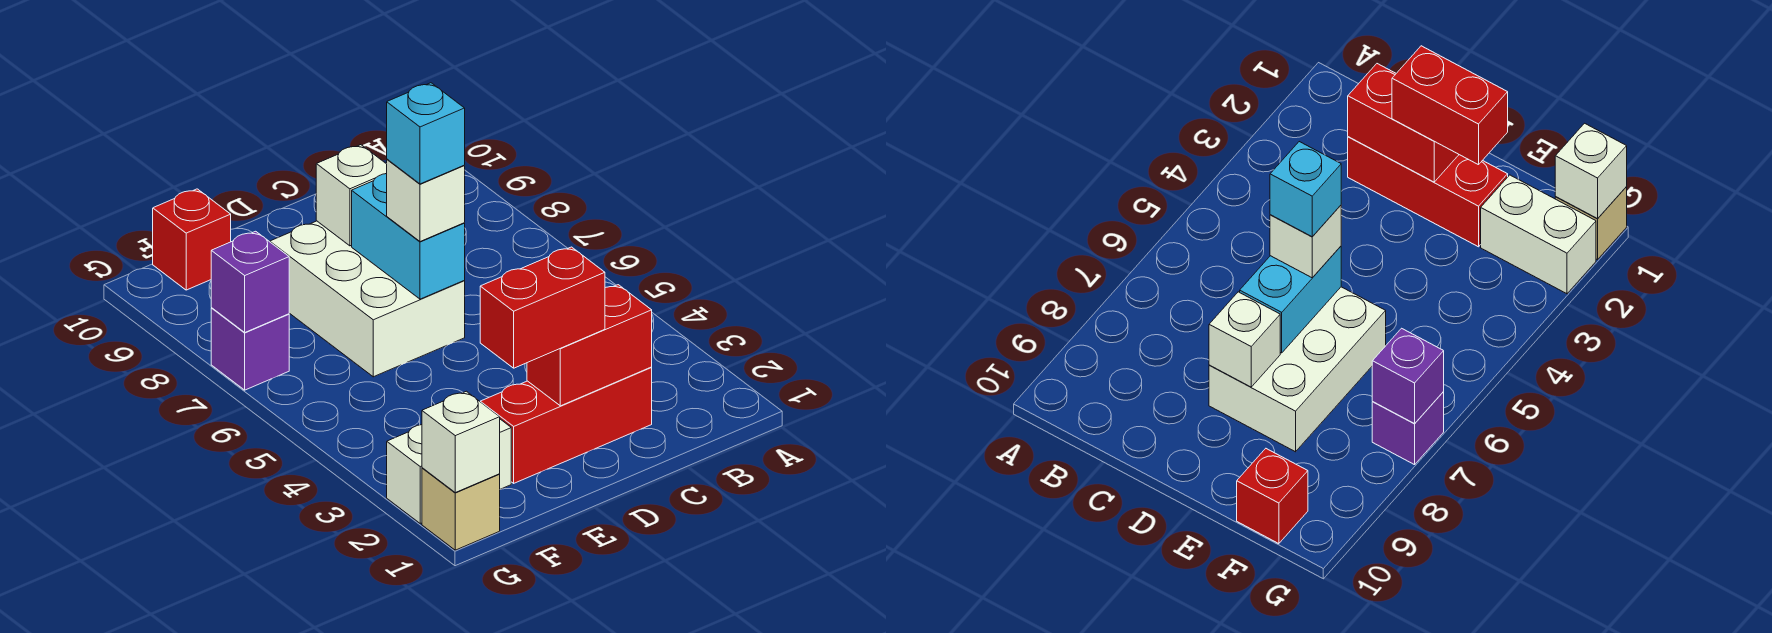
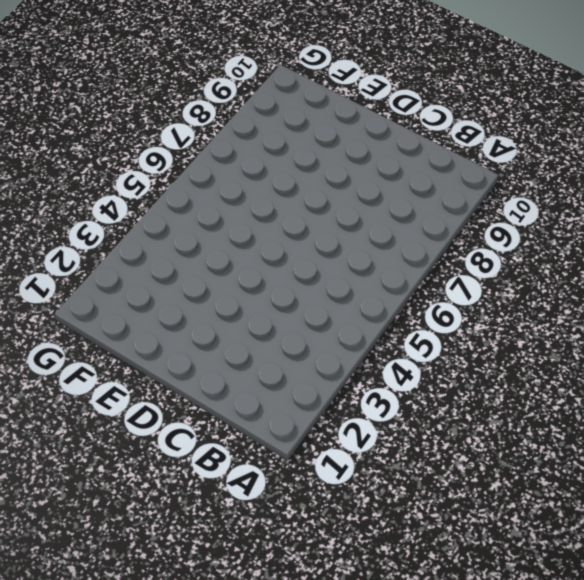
none -> red brick C2:E2 level 1
none -> white brick D6:E8 level 1
none -> white brick F2:G2 level 1

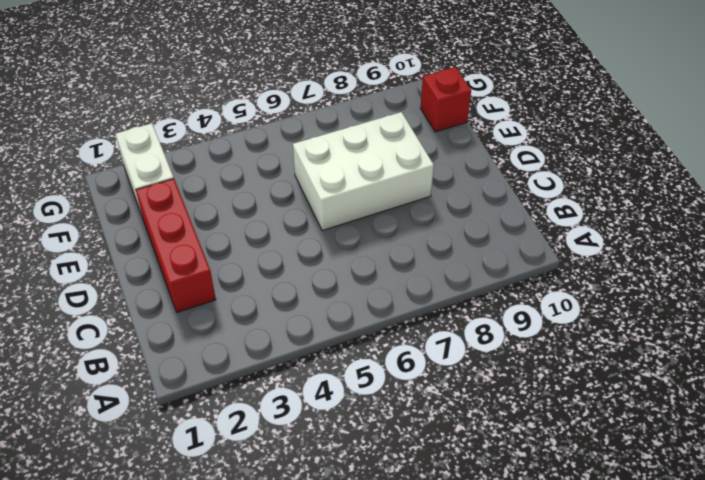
none -> tan brick G1 level 1
none -> purple brick G7 level 1
none -> red brick C2:D2 level 2

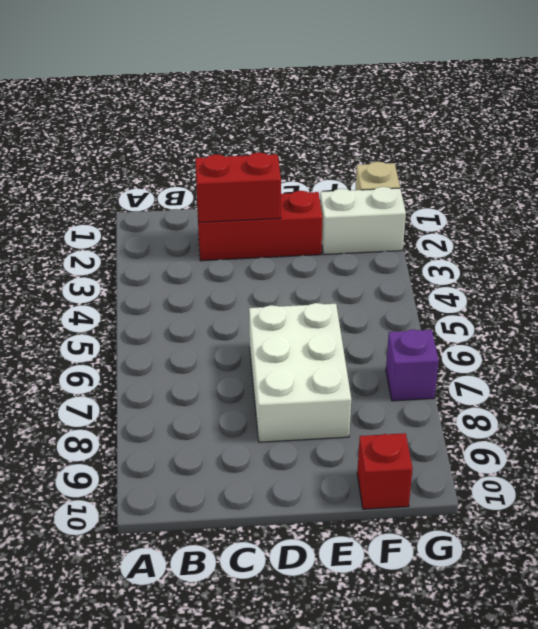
none -> cyan brick D6:D7 level 2
none -> white brick D8 level 2
none -> white brick G1 level 2

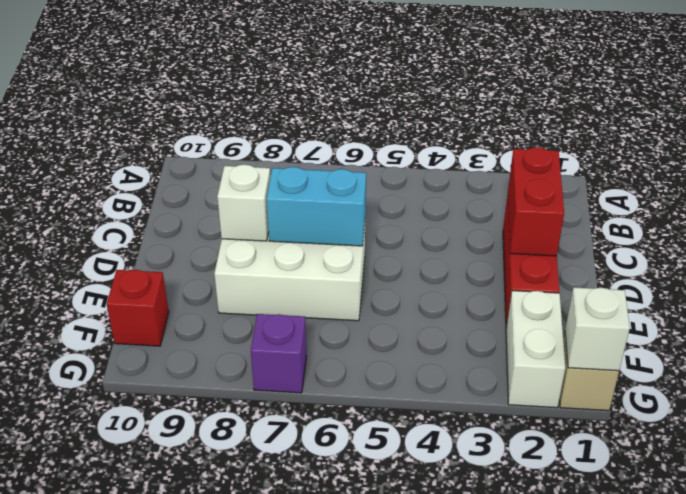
none -> purple brick G7 level 2
none -> red brick D2:E2 level 3
none -> white brick D6 level 3

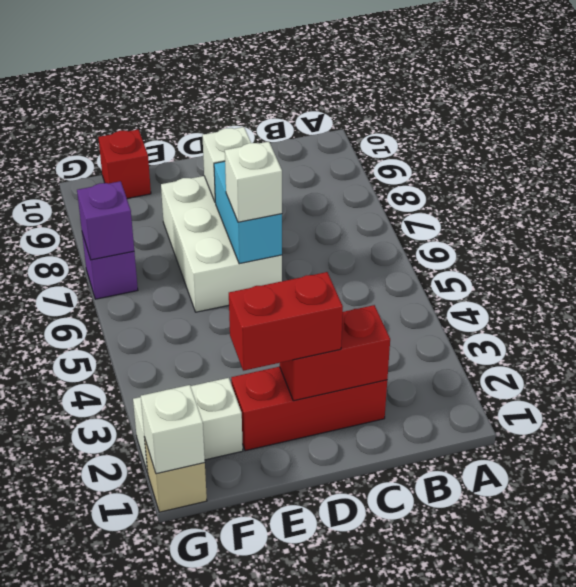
none -> cyan brick D6 level 4

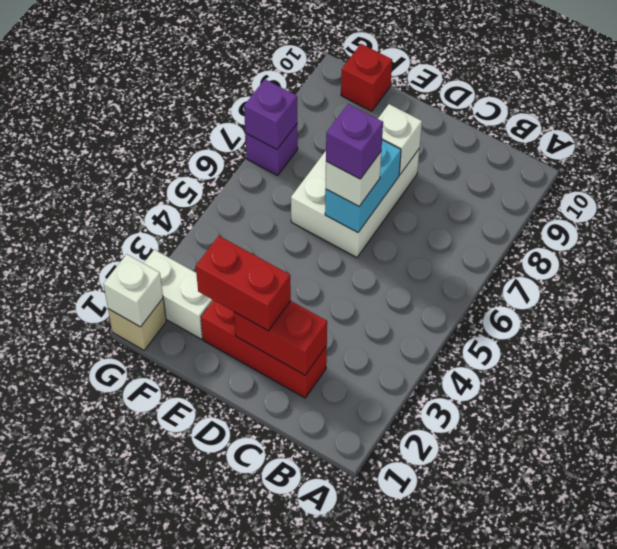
purple brick D6 level 4 -> cyan brick D6 level 4

